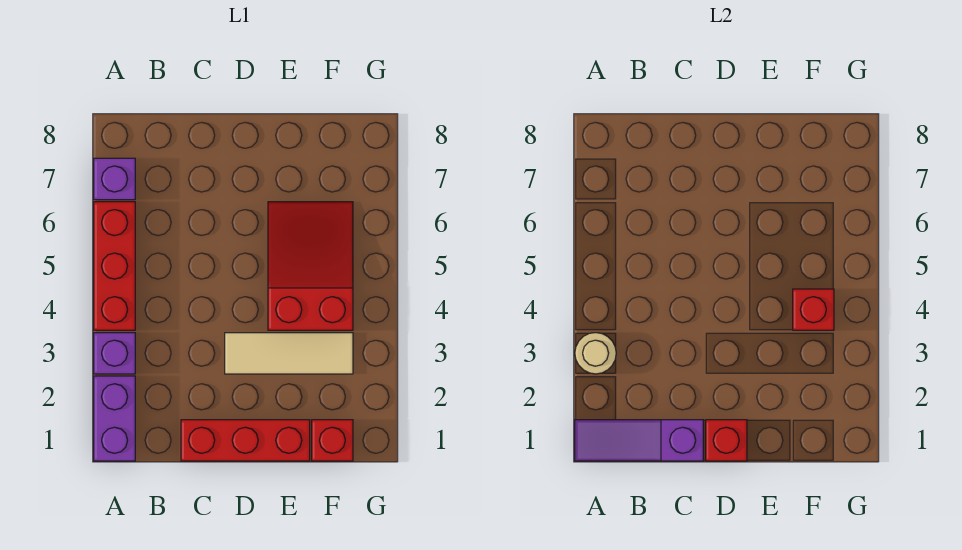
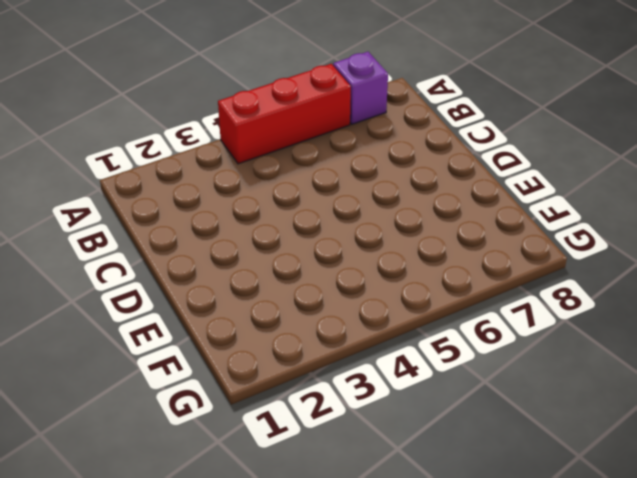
none -> purple brick A1:A2 level 1
none -> purple brick A3 level 1
none -> red brick C1:E1 level 1

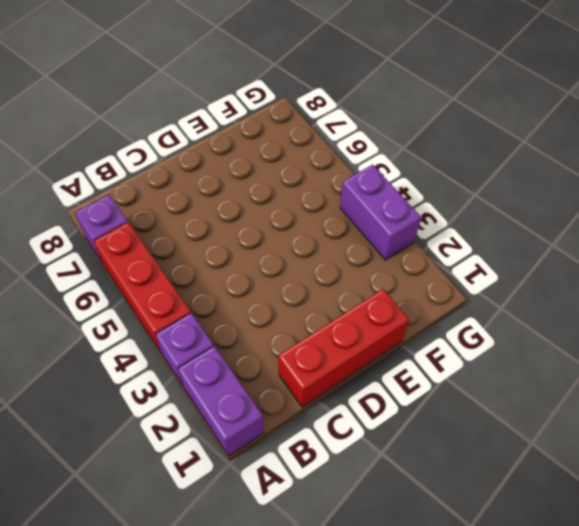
purple brick G3:G4 level 1 -> none
none -> tan tile D3:F3 level 1
none -> red slope E4:F6 level 1 top 4
none -> red brick F1 level 1

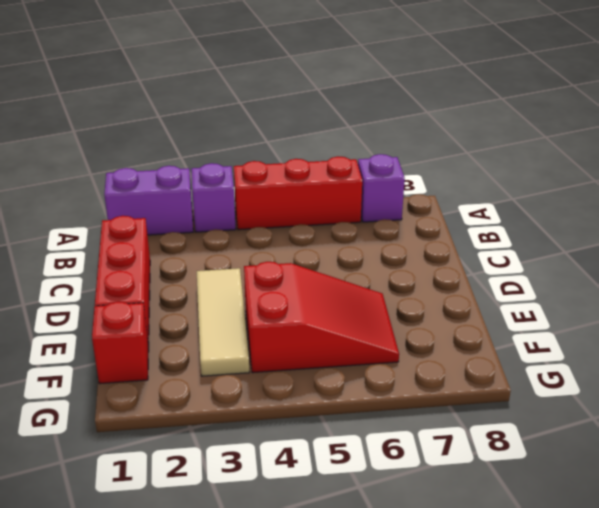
none -> purple slope A1:C1 level 2 top C
none -> tan round brick A3 level 2
none -> red brick D1 level 2

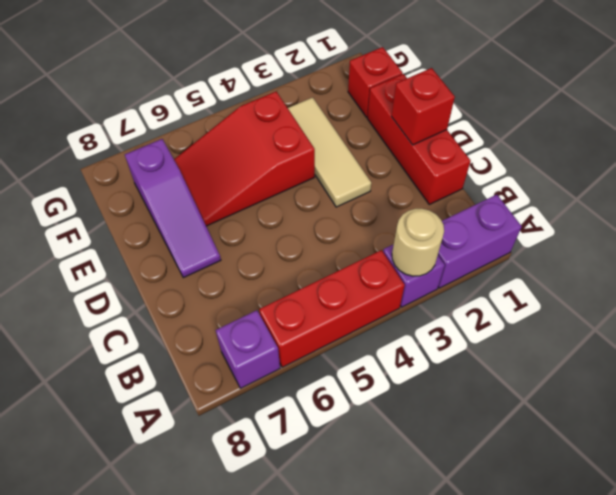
purple slope D7:F7 level 1 top F -> purple slope A1:C1 level 2 top C
none -> red brick F4 level 2

